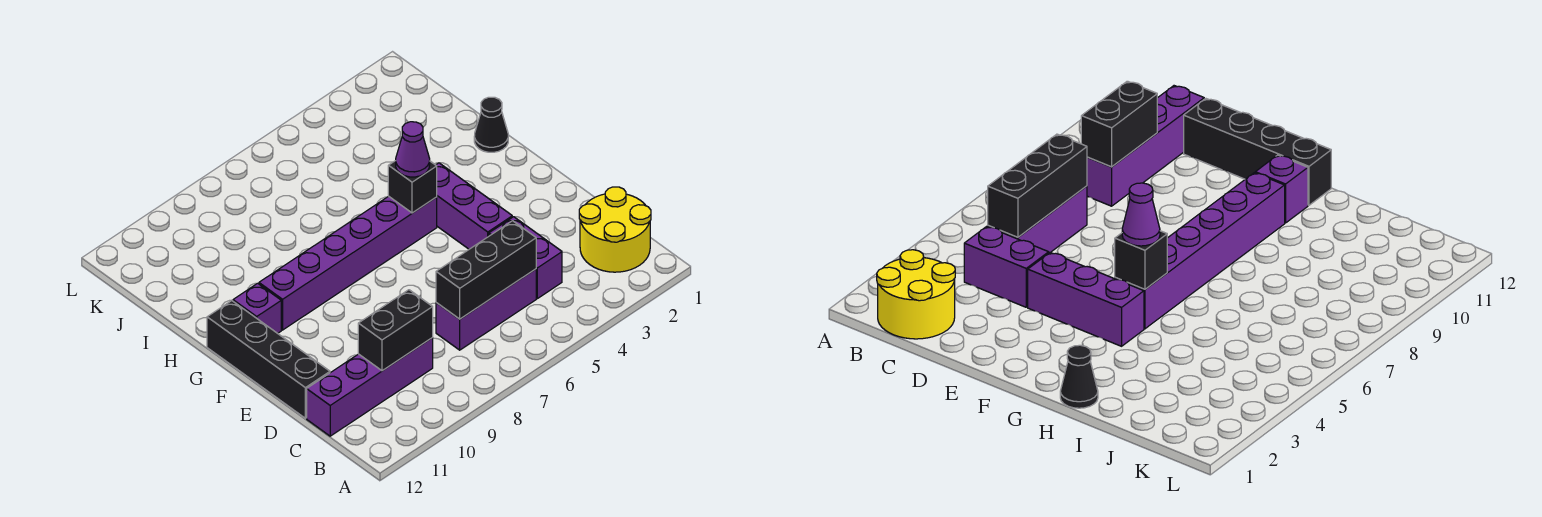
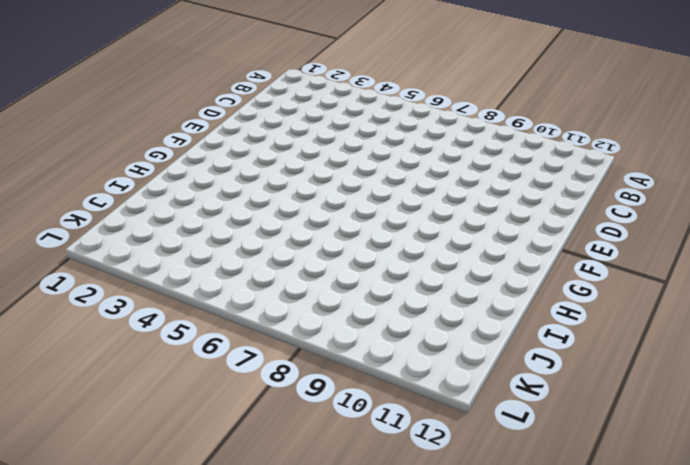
none -> yellow round brick B1:C2 level 1
none -> purple brick C4:D4 level 1
none -> purple brick C5:C7 level 1

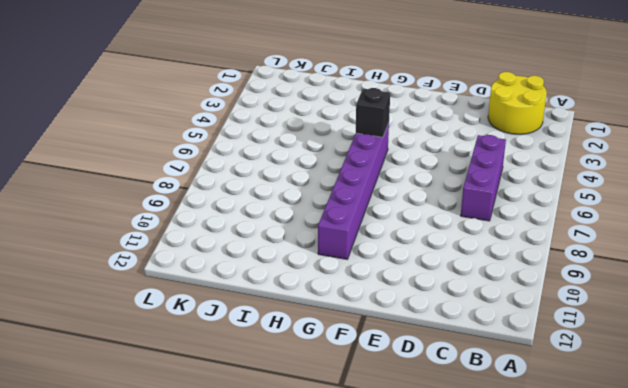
none -> purple brick C4:D4 level 1
none -> purple brick C9:C12 level 1
none -> black brick D12:G12 level 1

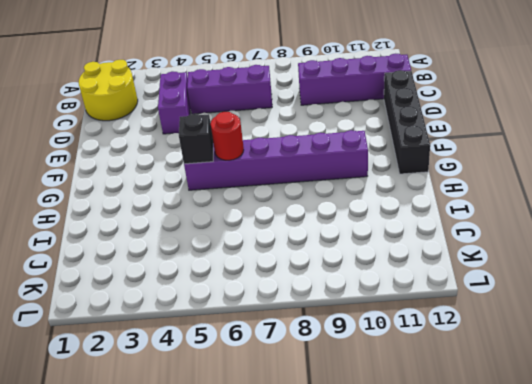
red round brick G6 level 2 -> none
none -> purple brick E4:G4 level 1
none -> purple brick G11 level 1
none -> black cone H1 level 1

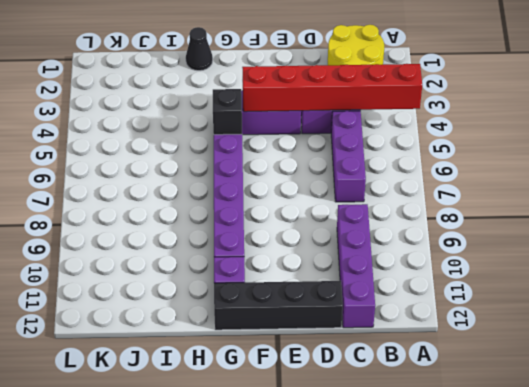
red brick A4:F4 level 2 -> none
none -> black brick C5:C7 level 2
none -> black brick C9:C10 level 2
none -> purple cone G5 level 3

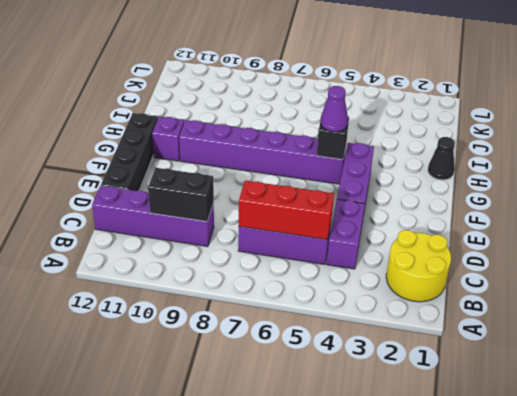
red brick C5:C7 level 2 -> black brick C5:C7 level 2

